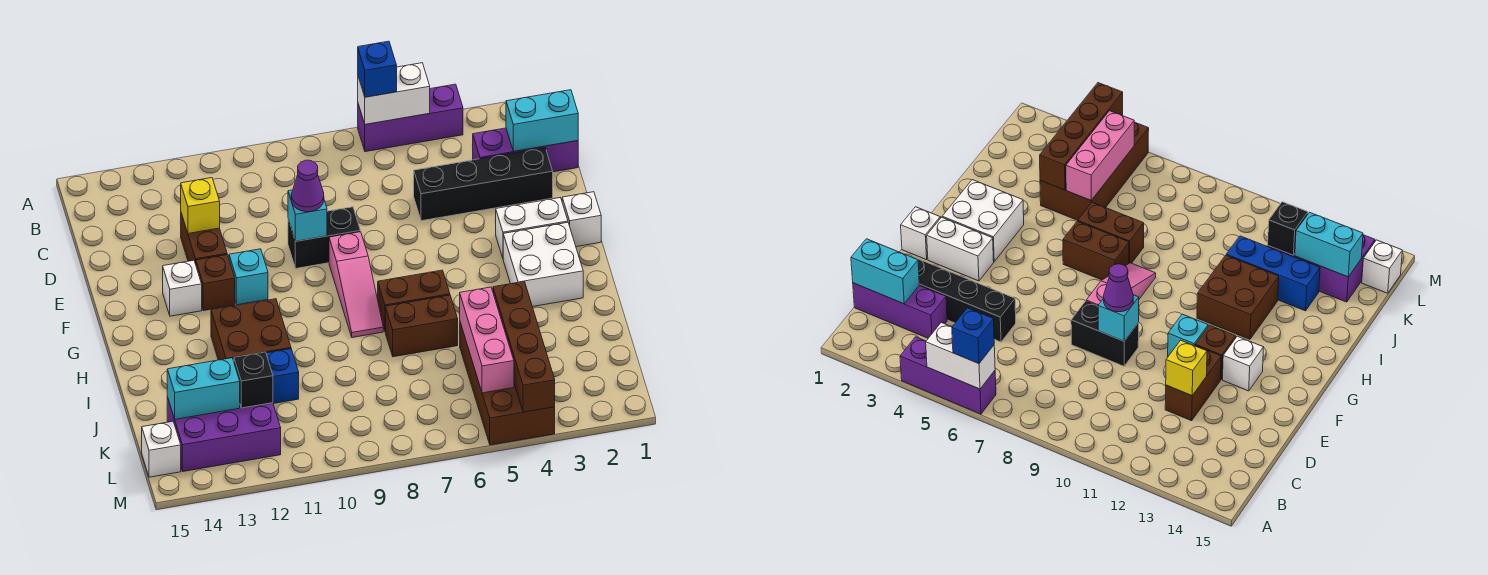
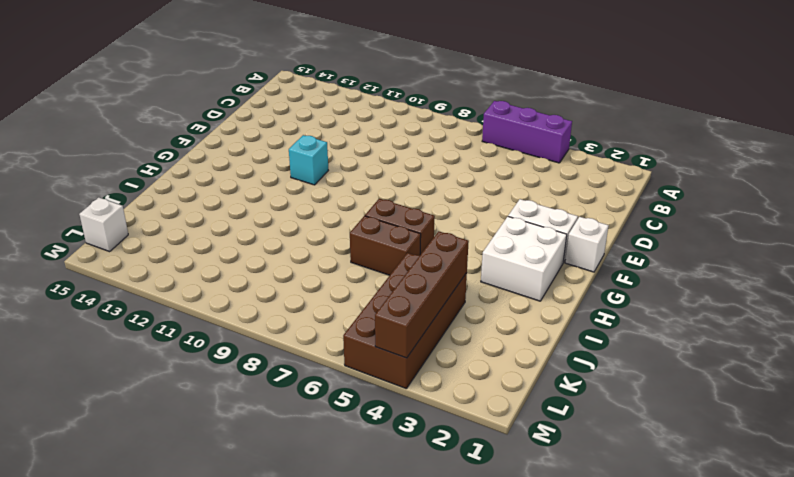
none -> purple brick C1:C3 level 1
none -> black brick D2:D5 level 1
none -> brown brick D12:E12 level 1

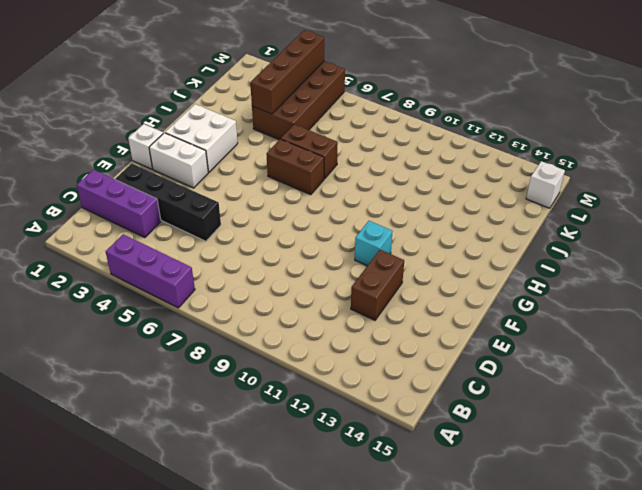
none -> black brick E8:E9 level 1
none -> pink slope F8:H8 level 1 top F
none -> brown brick F12 level 1

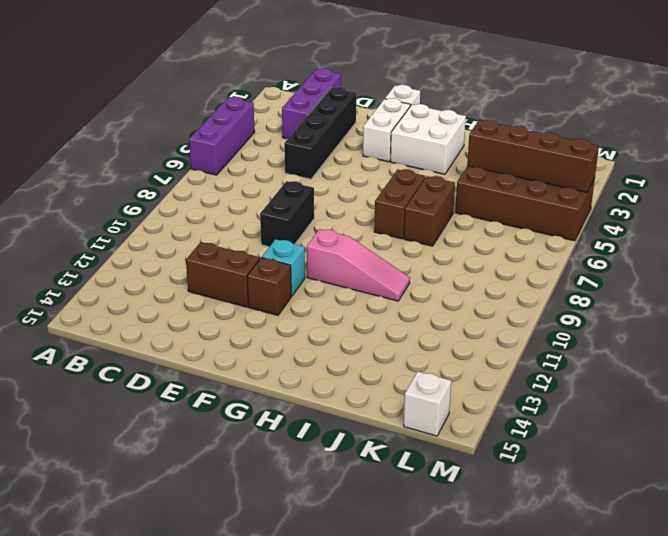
pink slope G10:I10 level 1 top G -> pink slope F8:H8 level 1 top F
none -> white brick F13 level 1
none -> brown brick H11:I12 level 1
none -> blue brick J11:J13 level 1

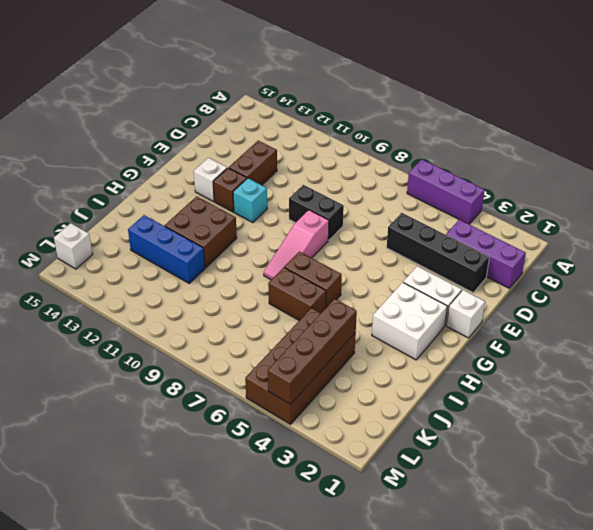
none -> purple brick K12:L14 level 1
none -> white brick A5:A6 level 2
none -> cyan brick C1:C2 level 2

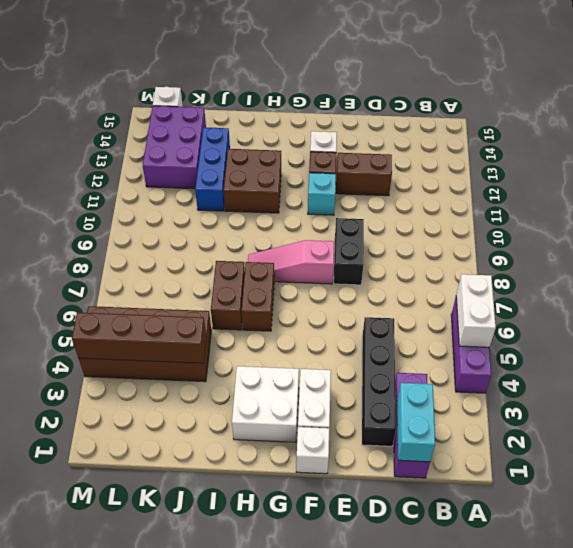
none -> yellow brick D12 level 2
none -> cyan brick E9 level 2
none -> pink brick J5:L5 level 2

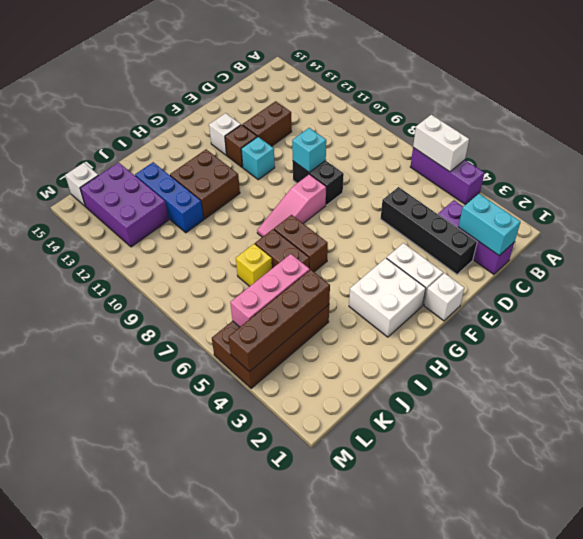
yellow brick J7 level 1 -> yellow brick D12 level 2
none -> black brick K12 level 2
none -> cyan brick K13:K14 level 2
none -> blue brick A6 level 3

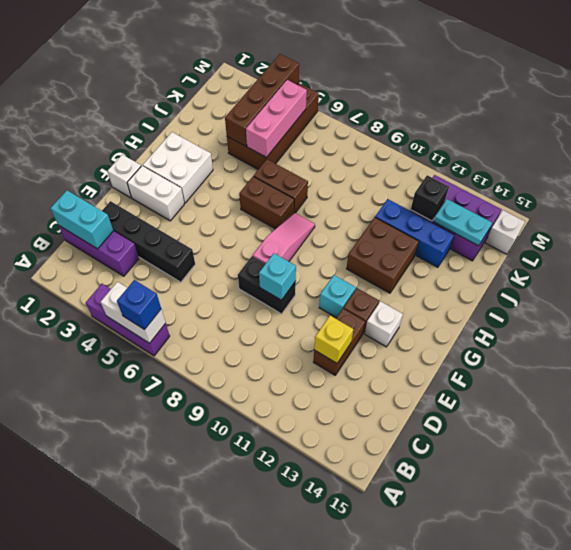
cyan plate K13:K14 level 2 -> cyan brick K13:K14 level 2
none -> purple cone E9 level 3

